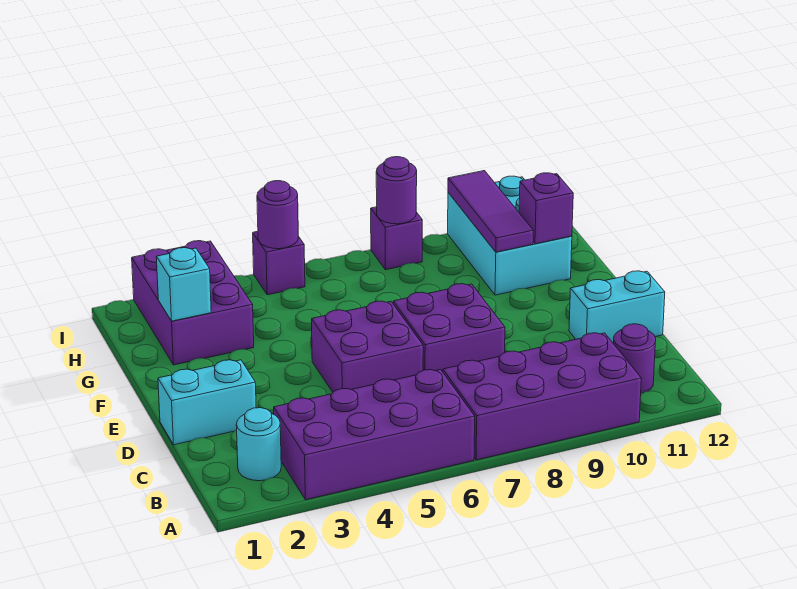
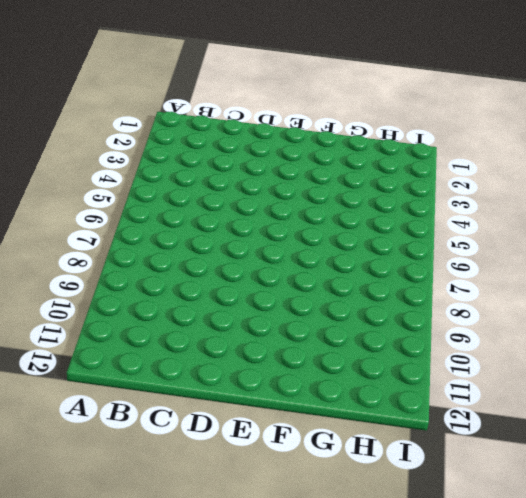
none -> purple brick A3:B6 level 1
none -> purple brick A7:B10 level 1
none -> cyan round brick B2 level 1

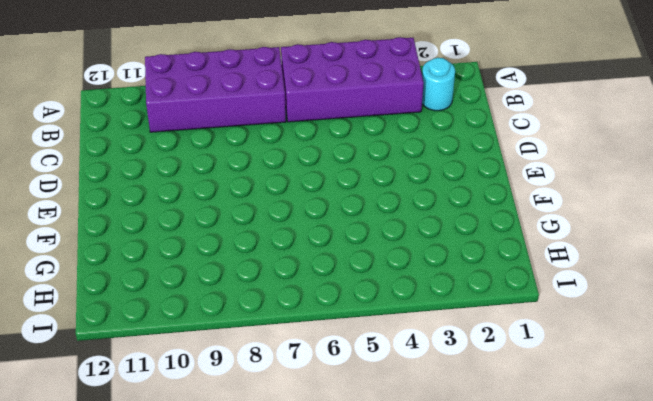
none -> purple round brick B11 level 1
none -> cyan brick D1:D2 level 1
none -> purple brick D5:E6 level 1

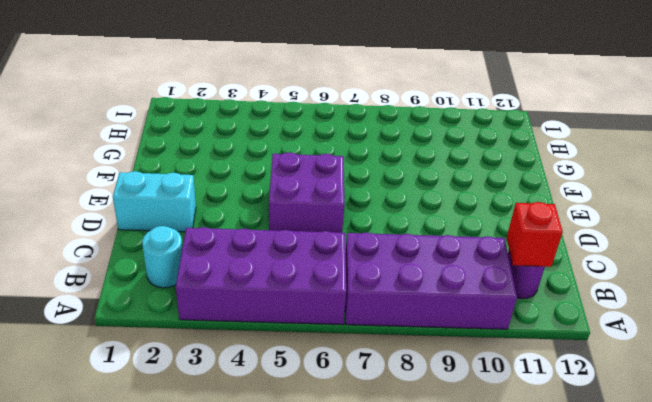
red brick B11 level 2 -> none
none -> purple brick D7:E8 level 1
none -> cyan brick D11:D12 level 1
none -> purple brick G2:I3 level 1

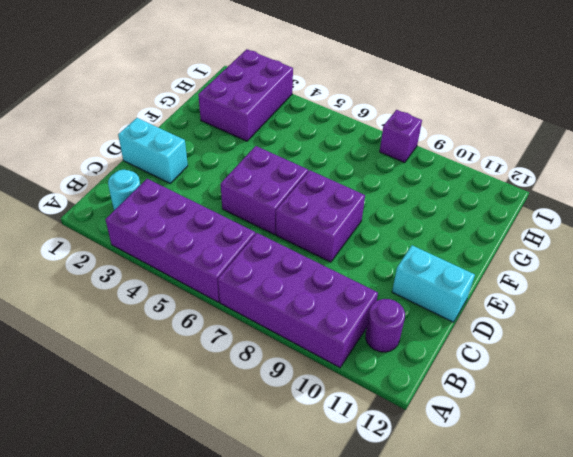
none -> cyan brick G10:I11 level 1
none -> purple brick I5 level 1
none -> cyan brick G2 level 2

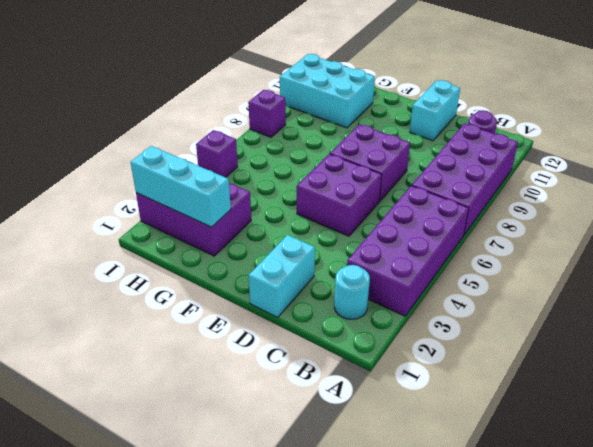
cyan brick G2:I2 level 2 -> cyan brick G2 level 2
none -> purple tile G10:I10 level 2
none -> purple brick G11 level 2
none -> purple round brick I5 level 2

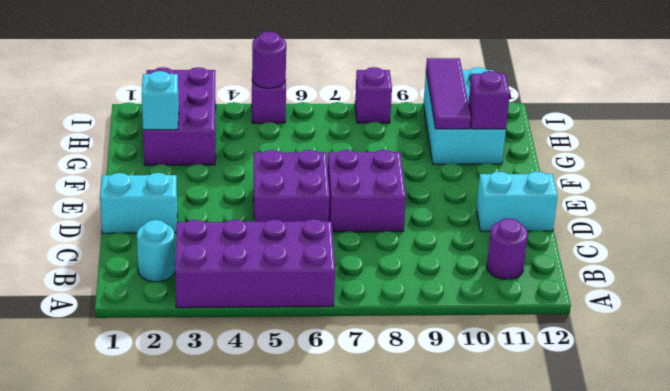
none -> purple brick A7:B10 level 1
none -> purple round brick I8 level 2

